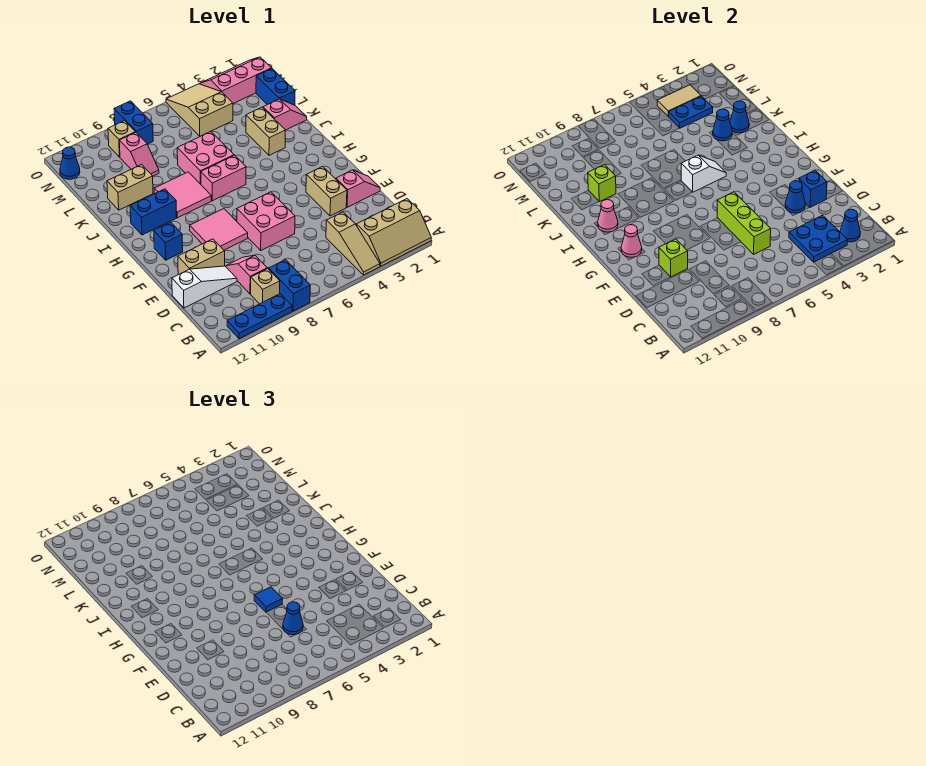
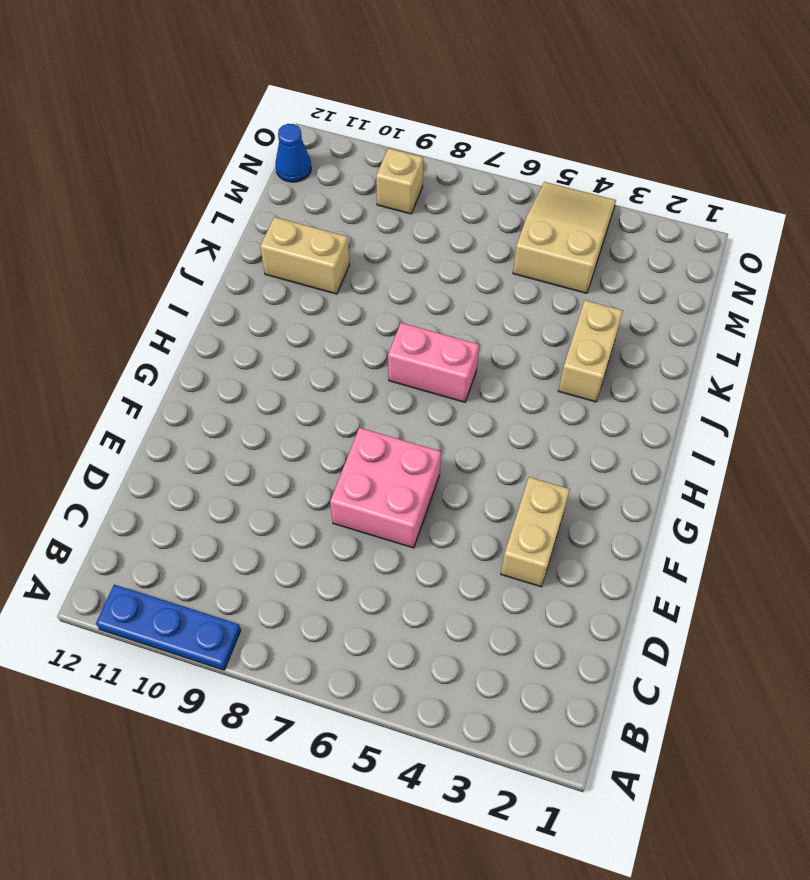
none -> tan slope A1:B3 level 1 top B
none -> tan slope A4:C4 level 1 top C
none -> blue brick A8:B8 level 1
none -> tan brick B9 level 1

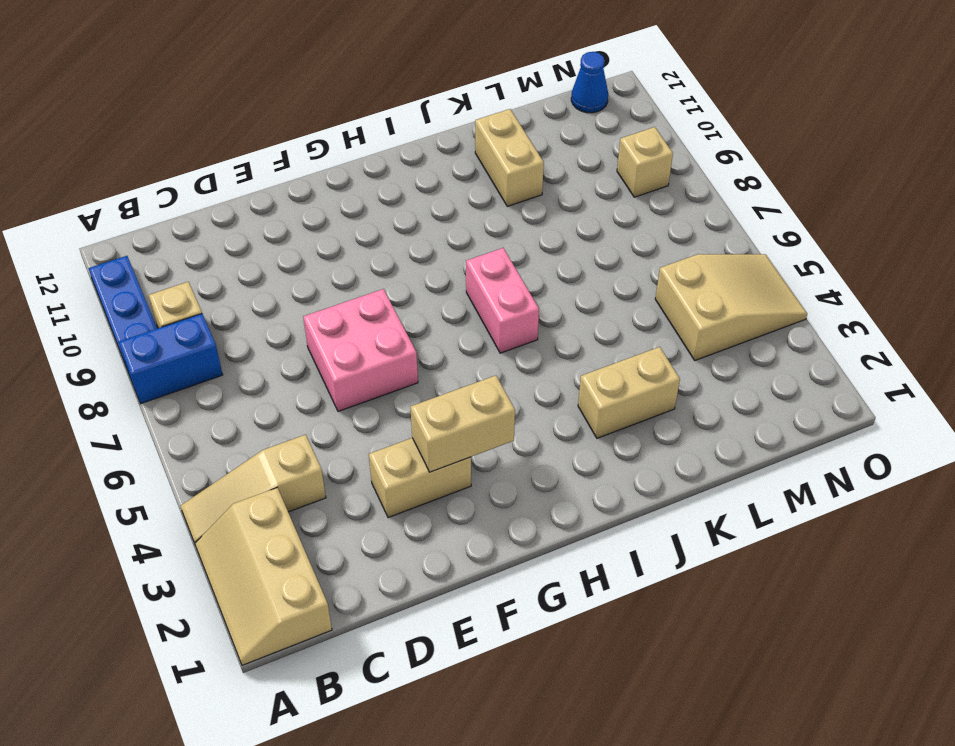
tan brick F3:G3 level 2 -> tan brick E10:E11 level 1
none -> pink slope C9:D9 level 1 top C
none -> white slope D10:D12 level 1 top 12
none -> pink slope E1:E2 level 1 top 2
none -> pink tile F8:G9 level 1

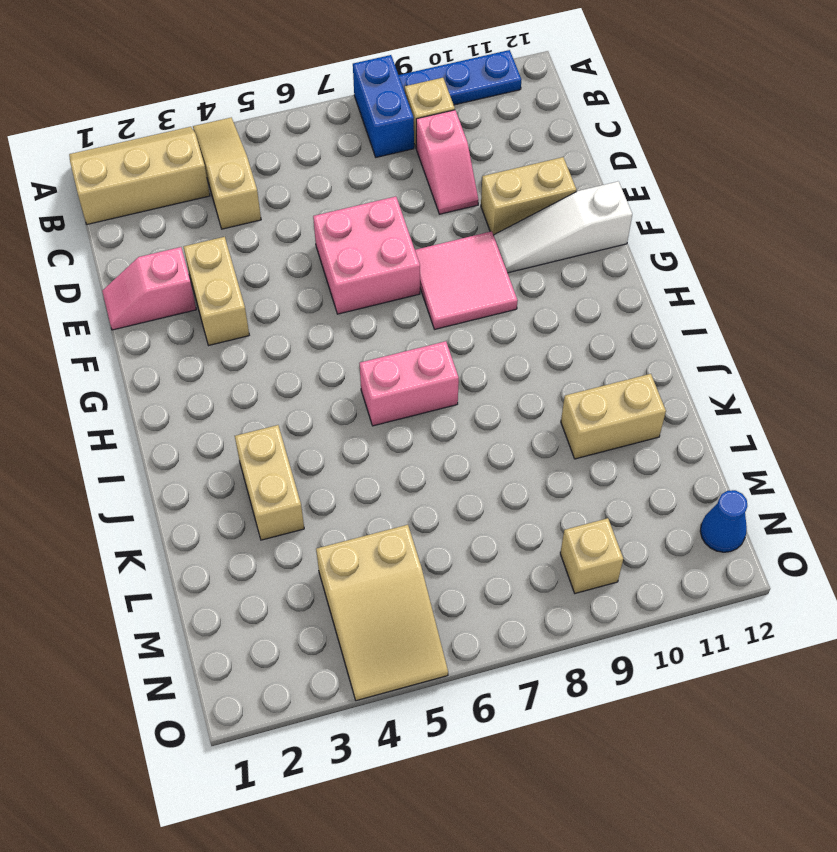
white slope F10:F12 level 1 top 12 -> white slope D10:D12 level 1 top 12
none -> blue brick G11 level 1
none -> pink tile I8:J9 level 1
none -> blue brick I10:I11 level 1
none -> pink brick J6:K7 level 1

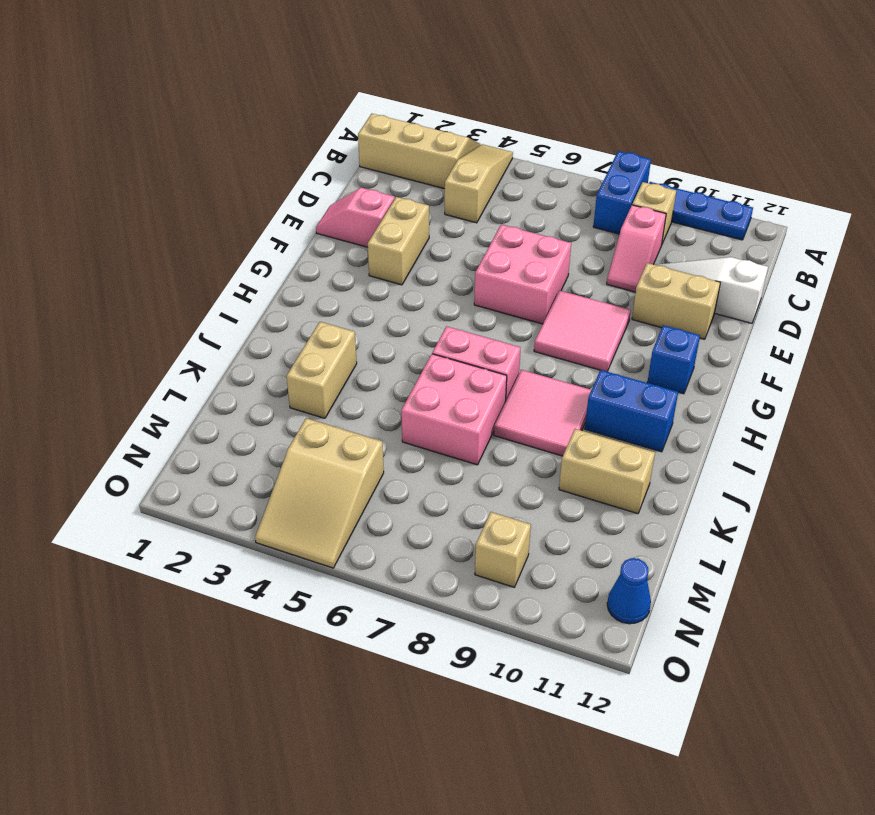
none -> pink slope K1:K2 level 1 top 2
none -> blue brick L1:M1 level 1
none -> pink slope L9:M9 level 1 top M
none -> pink slope N1:O3 level 1 top N

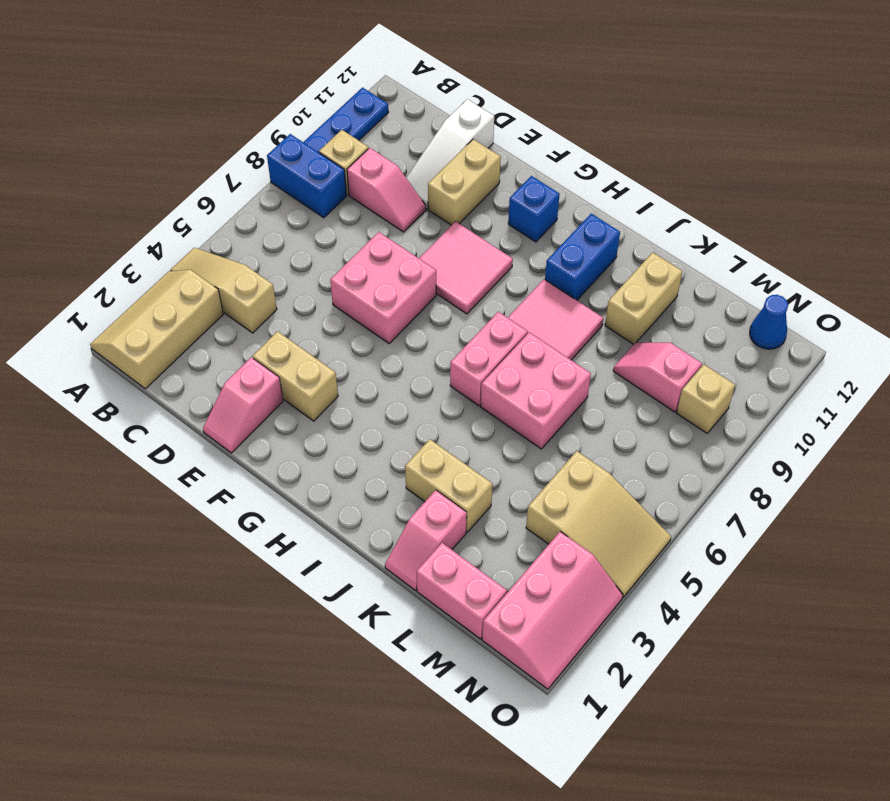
pink brick L1:M1 level 1 -> blue brick L1:M1 level 1
none -> blue brick N8:O8 level 1
none -> blue cone B2 level 2
none -> blue plate B3:C4 level 2
none -> lime brick D6:F6 level 2

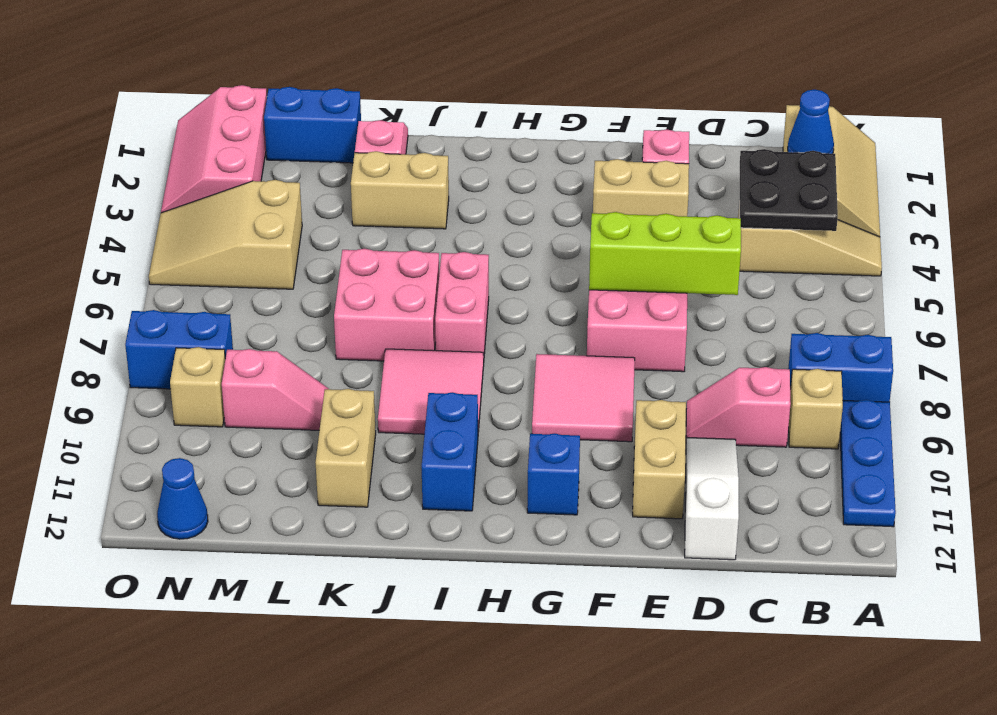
black plate B3:C4 level 2 -> blue plate B3:C4 level 2
none -> blue brick E2 level 2
none -> blue cone E3 level 2
none -> lime brick E10 level 2
none -> pink cone G11 level 2

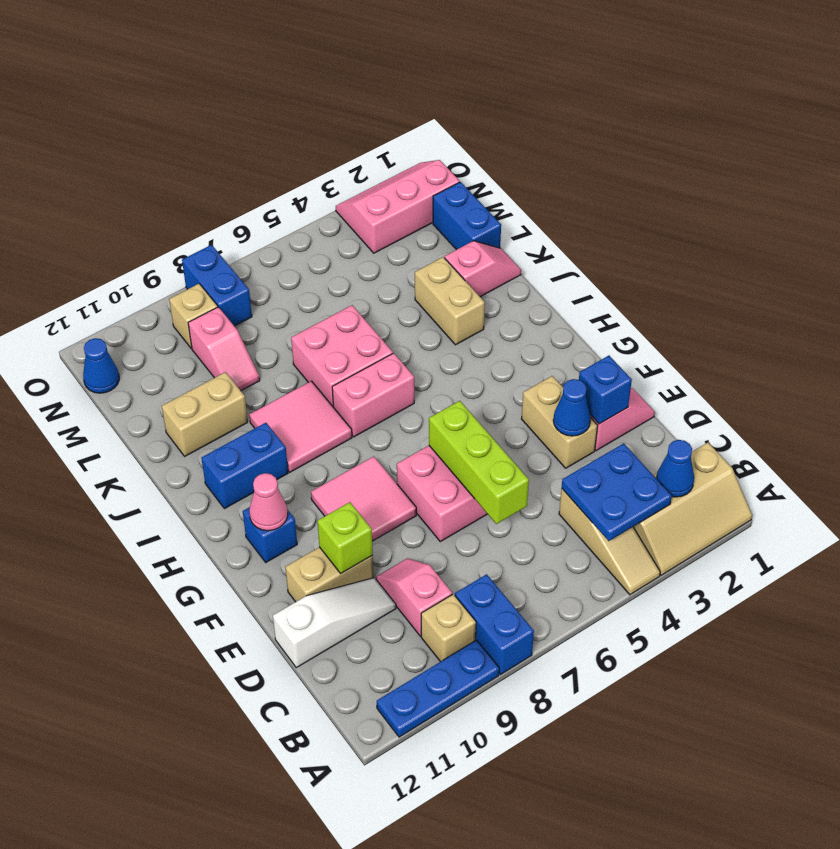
none -> tan slope M4:O5 level 1 top M
none -> white slope I5:I6 level 2 top 6
none -> pink cone I11 level 2
none -> blue cone K2 level 2

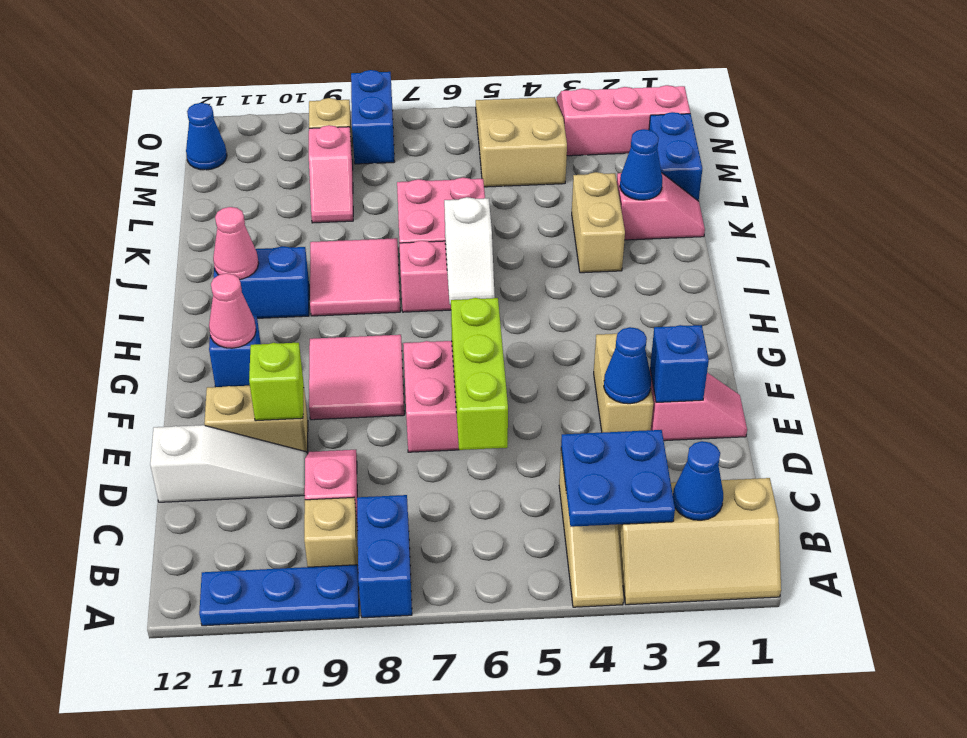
white slope H6:I6 level 2 top I -> white slope I5:I6 level 2 top 6
none -> tan brick K10:K11 level 1
none -> blue cone K3 level 2
none -> lime brick K10 level 2
none -> blue plate M3:M4 level 2

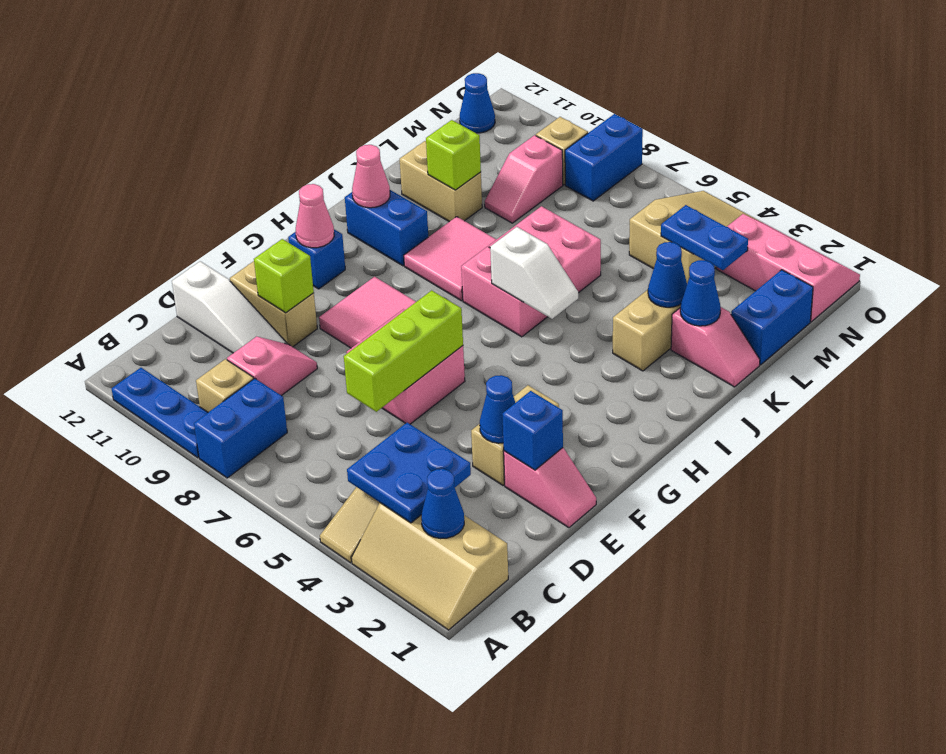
none -> tan tile N3:N4 level 2
none -> blue cone D6 level 3
none -> blue tile F6 level 3

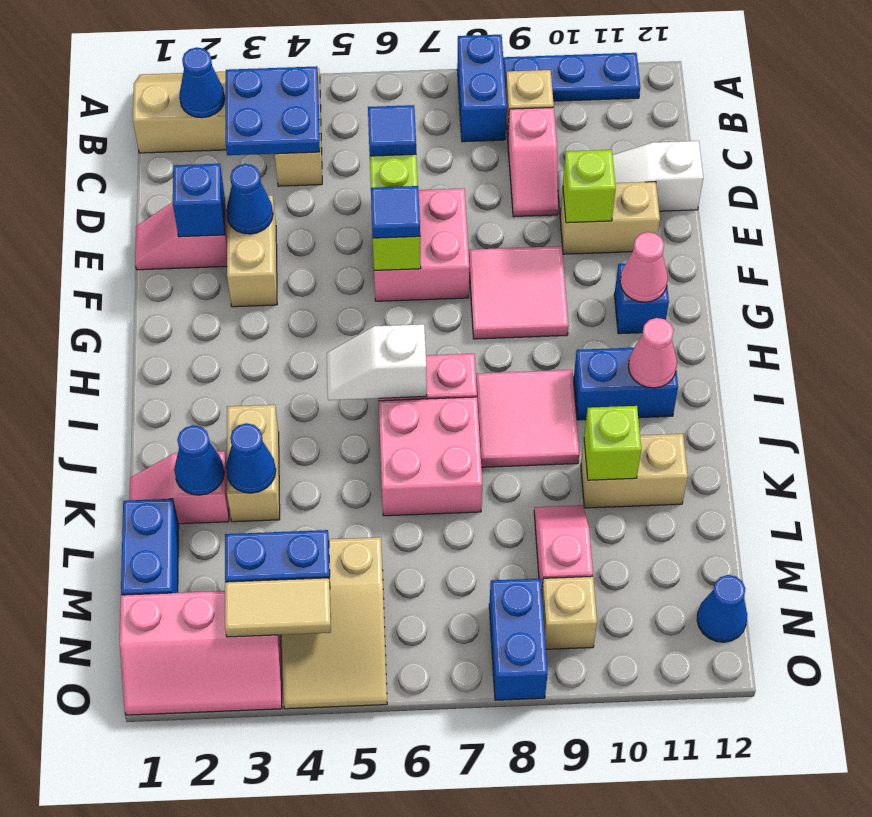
blue tile D6 level 3 -> blue cone D6 level 3

